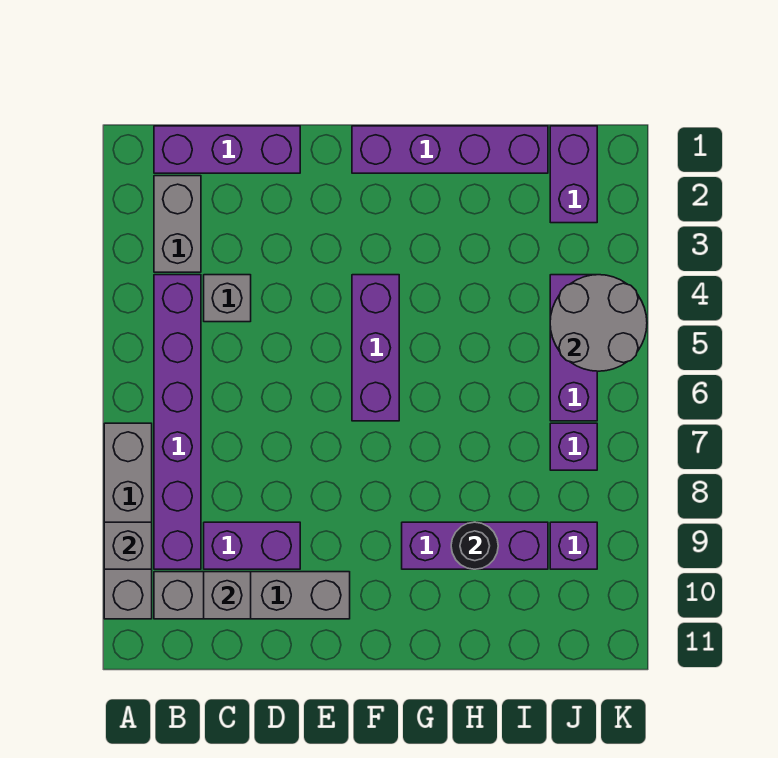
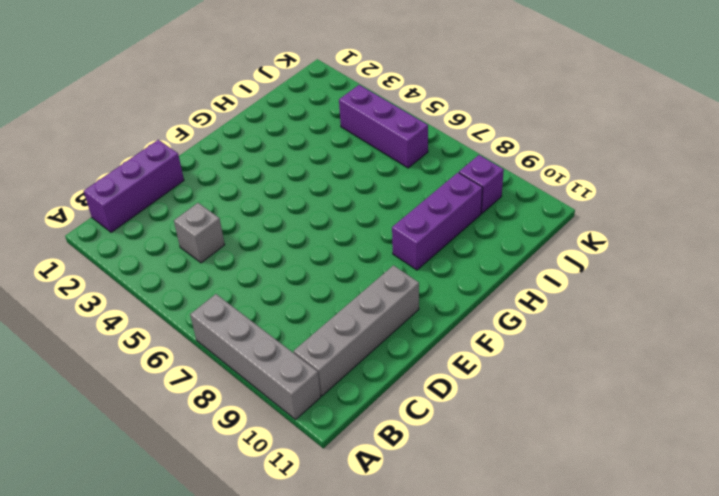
none -> grey brick B2:B3 level 1
none -> purple brick B4:B9 level 1
none -> purple brick C9:D9 level 1

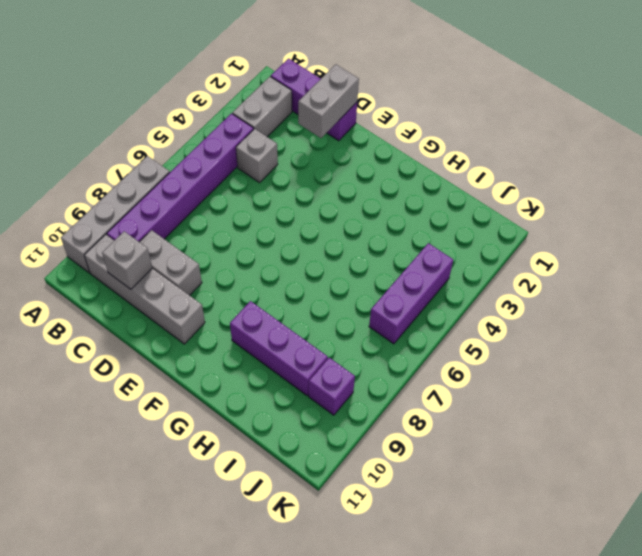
grey brick C9:D9 level 1 -> purple brick C9:D9 level 1
grey brick D1:D2 level 2 -> none
none -> purple brick F1:I1 level 1
none -> purple brick F4:F6 level 1
none -> purple brick J1:J2 level 1

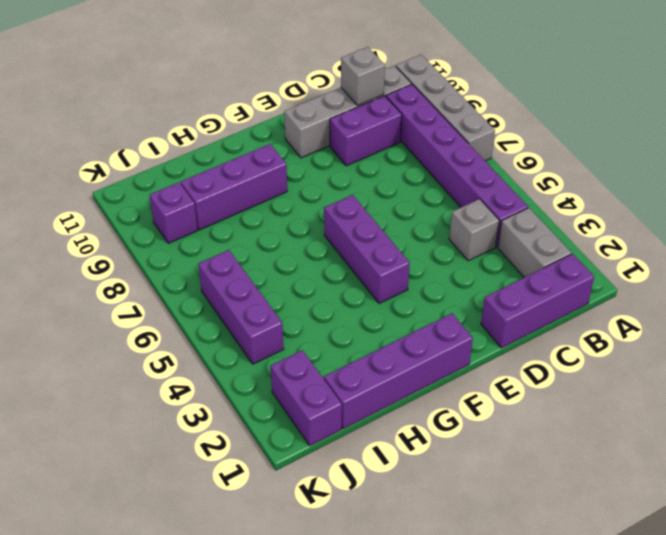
none -> purple brick J7 level 1
none -> grey brick A9 level 2
none -> black round brick H9 level 2

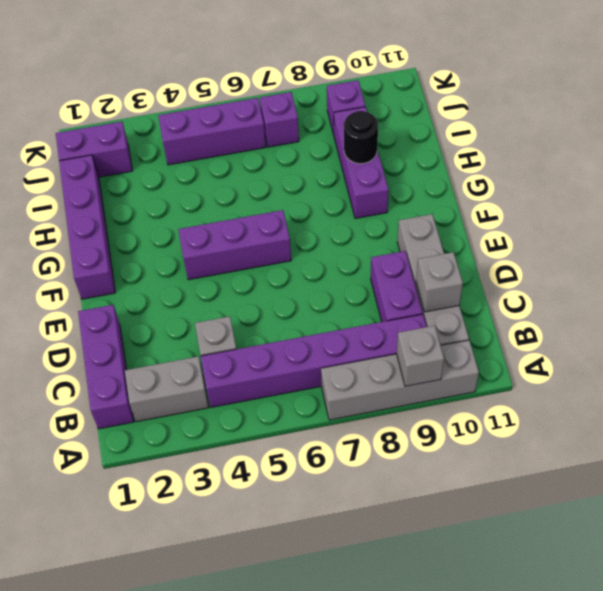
none -> grey round brick J4:K5 level 2

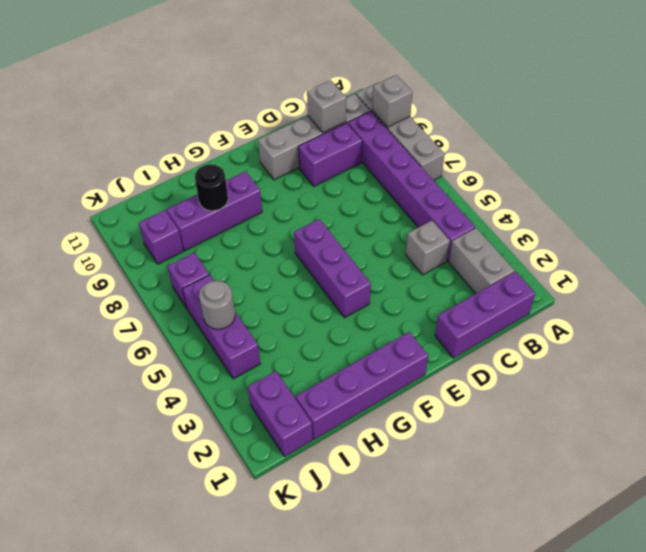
grey round brick J5 level 2 -> grey round brick J4:K5 level 2

